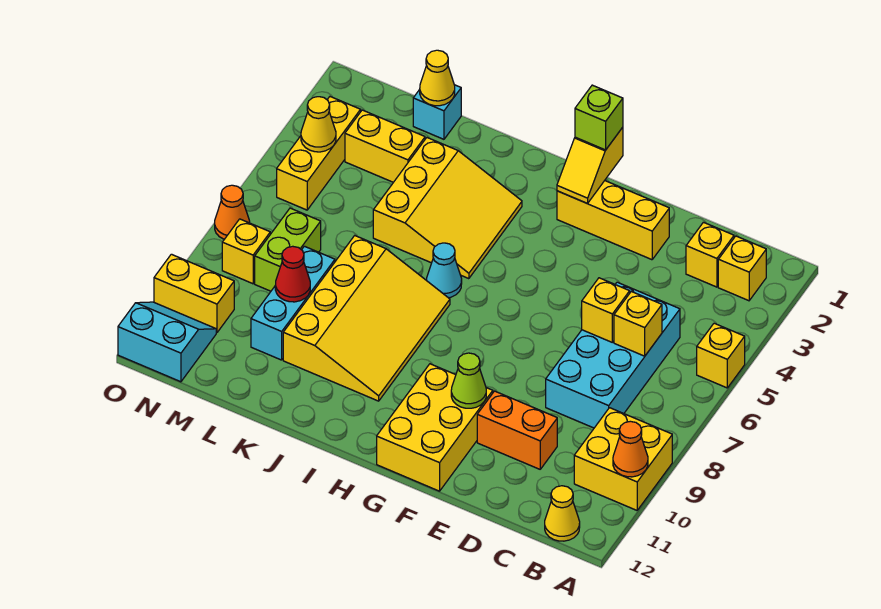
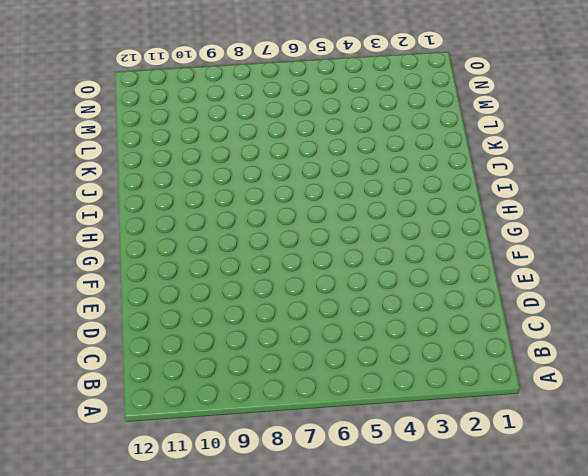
none -> yellow brick A5 level 1
none -> yellow brick A9:B10 level 1
none -> yellow brick B2 level 1
none -> yellow cone B12 level 1

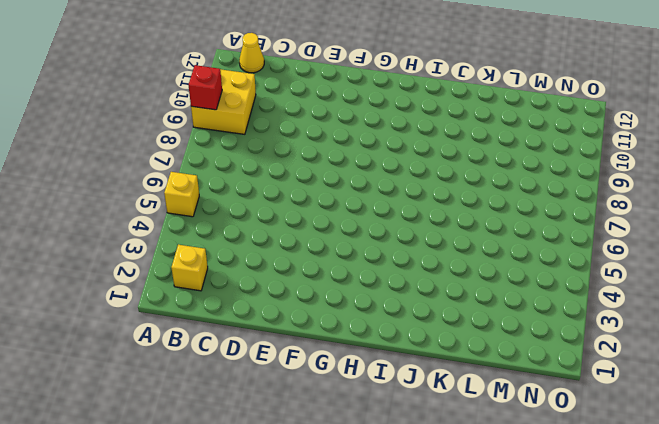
red brick A9 level 2 -> none
none -> yellow brick C2 level 1
none -> cyan brick C5:D8 level 1
none -> orange brick D10:E10 level 1
none -> yellow brick E2:G2 level 1

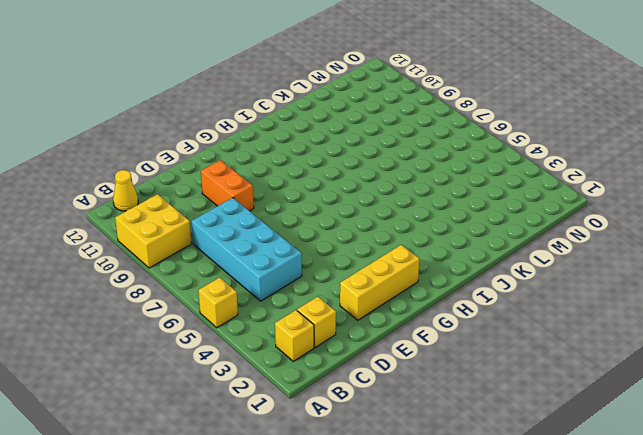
orange brick E9:E10 level 1 -> orange brick D10:E10 level 1
none -> yellow brick F10:G12 level 1
none -> yellow slope I3:K5 level 1 top K
none -> cyan cone I6 level 1
none -> yellow slope I7:K10 level 1 top K

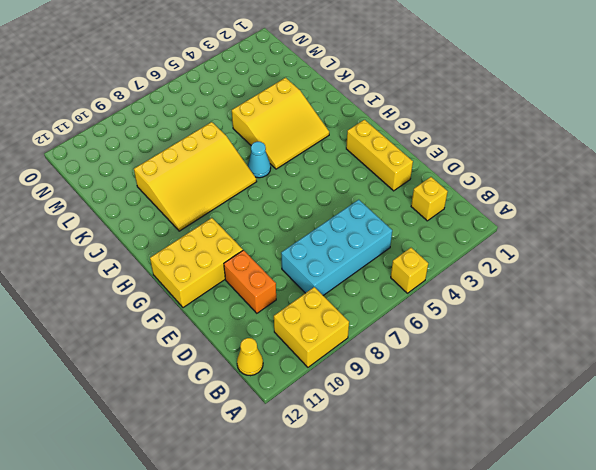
none -> yellow brick B2 level 1
none -> cyan brick L1 level 1
none -> yellow brick L3:M3 level 1
none -> cyan brick L8:L10 level 1

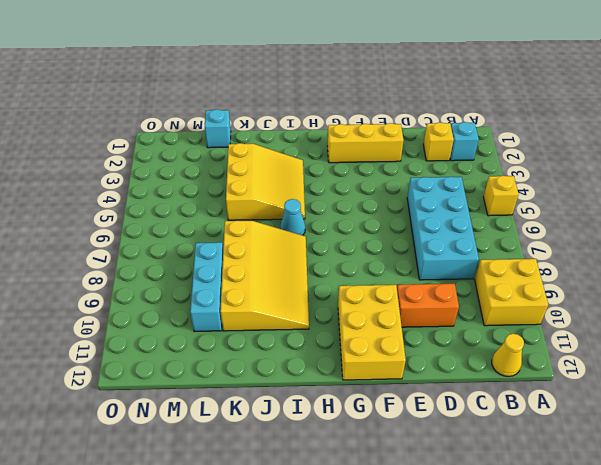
cyan brick B2 level 1 -> yellow brick B2 level 1
none -> yellow brick L3:M3 level 1
none -> lime brick M7:M8 level 1
none -> yellow brick N3:N5 level 1
none -> yellow brick N8 level 1

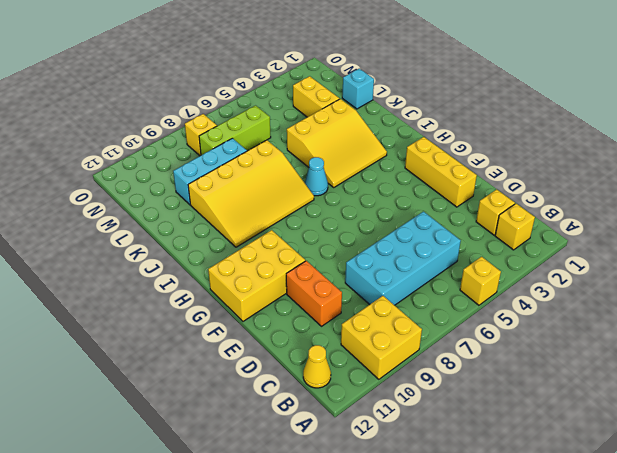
lime brick M6:M8 level 1 -> lime brick M7:M8 level 1
none -> yellow brick N3:N5 level 1
none -> yellow brick N10:O10 level 1
none -> cyan slope N11:O12 level 1 top 12
none -> orange cone O7 level 1

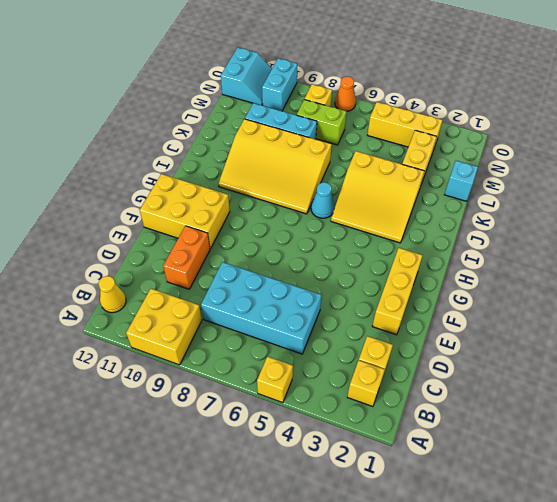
cyan brick N10:O10 level 1 -> yellow brick N10:O10 level 1
none -> orange cone A10 level 2
none -> yellow brick C6 level 2
none -> yellow brick D6 level 2
none -> lime cone F10 level 2

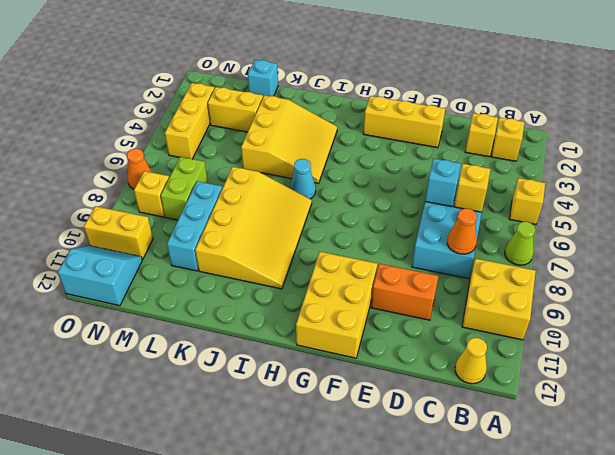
lime cone A7 level 1 -> lime cone F10 level 2
orange cone C8 level 2 -> orange cone A10 level 2
cyan brick D6 level 2 -> yellow brick D6 level 2
none -> yellow slope G1:G2 level 2 top 1
none -> yellow cone L1 level 2
none -> red cone L9 level 2
none -> yellow cone N4 level 2

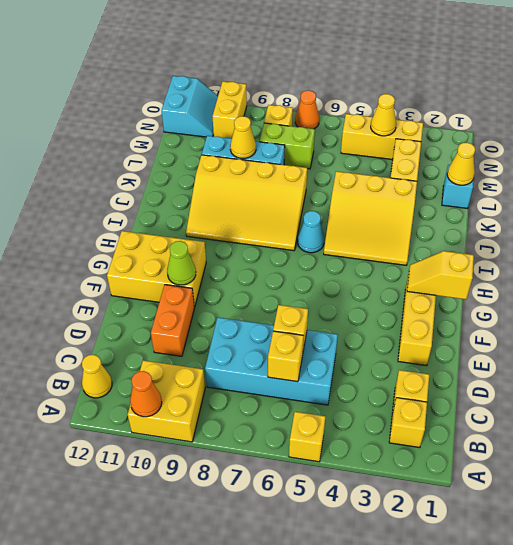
yellow cone L9 level 2 -> red cone L9 level 2
none -> lime brick G1 level 3

